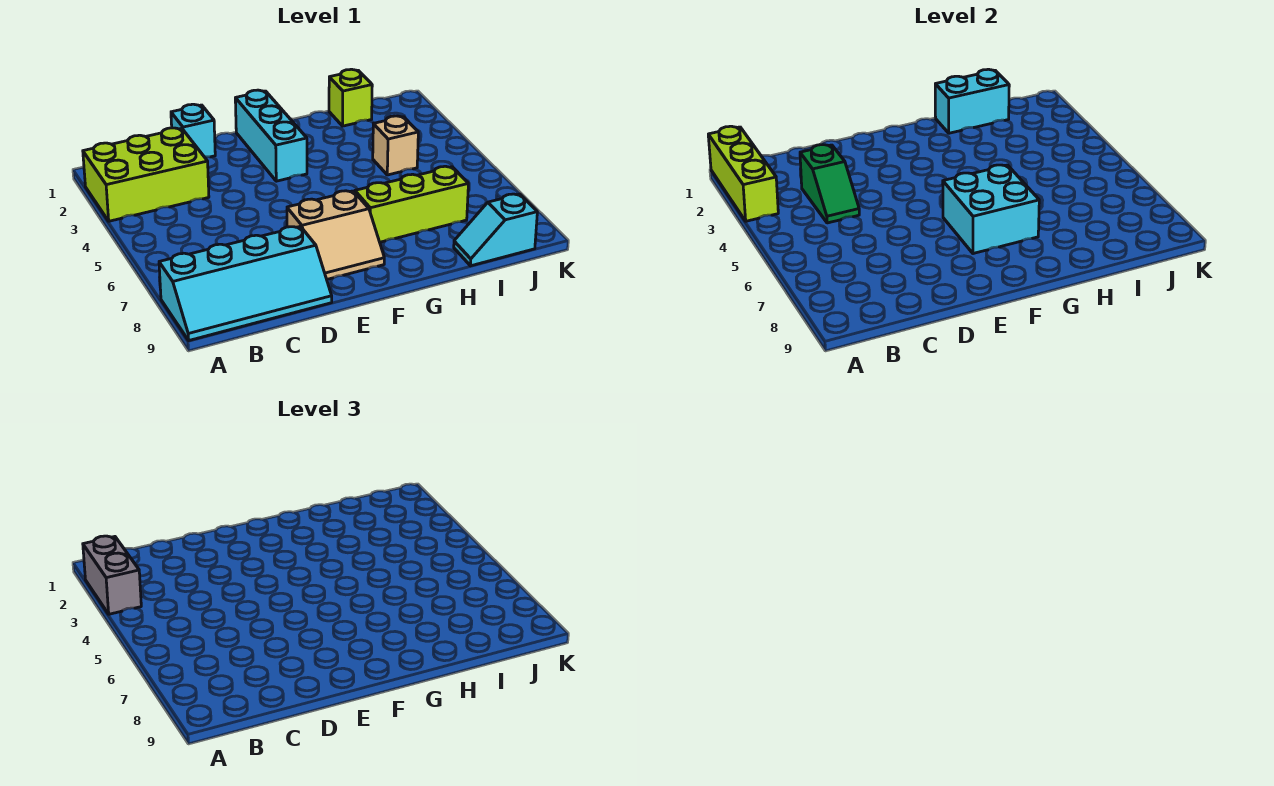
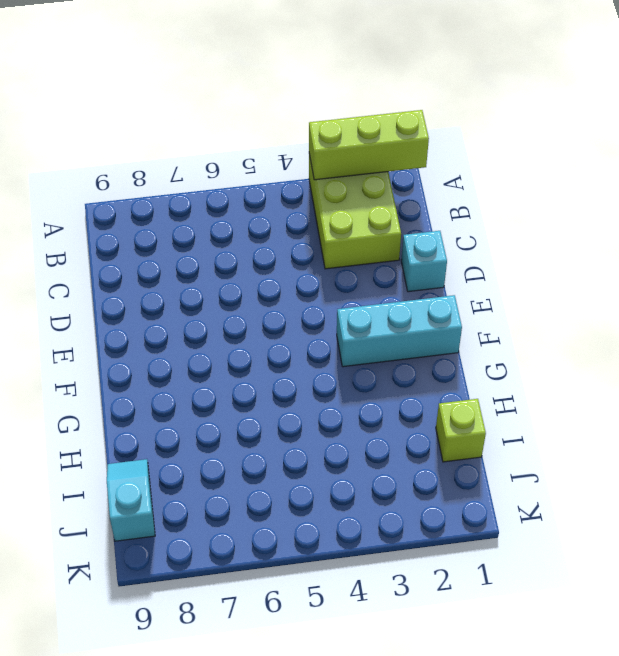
none -> cyan slope A8:D9 level 1 top 8
none -> tan slope E7:F8 level 1 top 7
none -> lime brick G7:I7 level 1

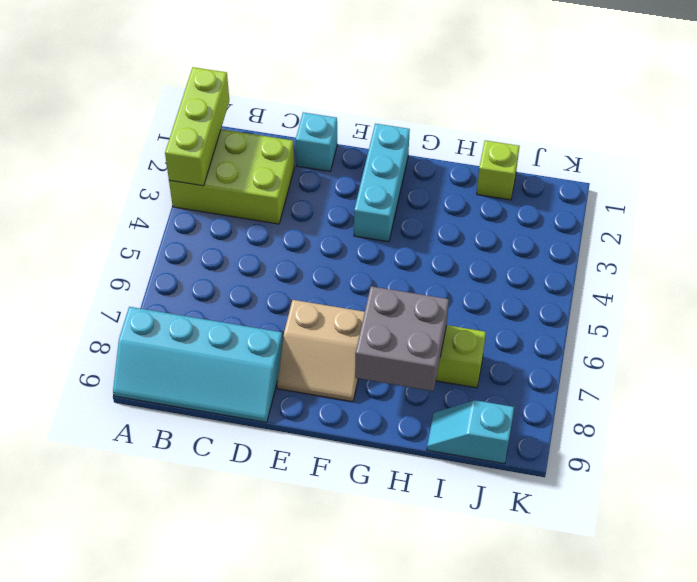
grey brick G7:H8 level 2 -> cyan brick F6:G7 level 2
none -> tan brick I4 level 1
none -> green slope C3:C4 level 2 top 3
none -> cyan brick H1:I1 level 2

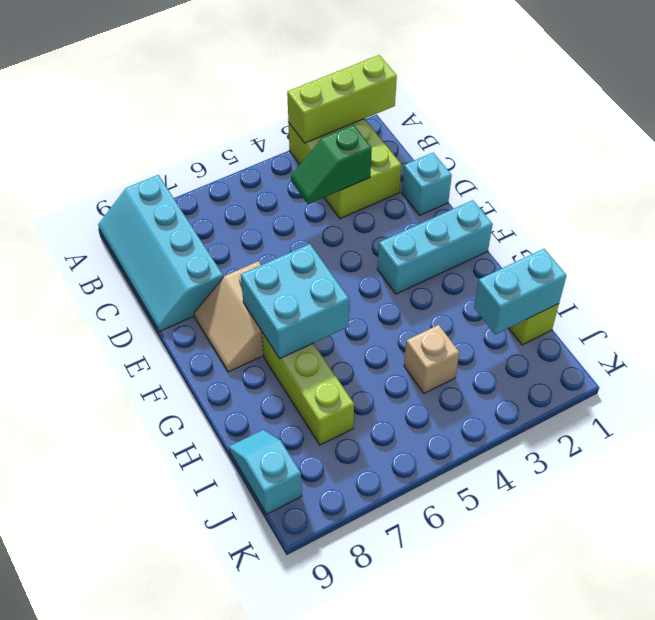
cyan brick I1:I2 level 2 -> cyan brick H1:I1 level 2
none -> grey brick A2:A3 level 3

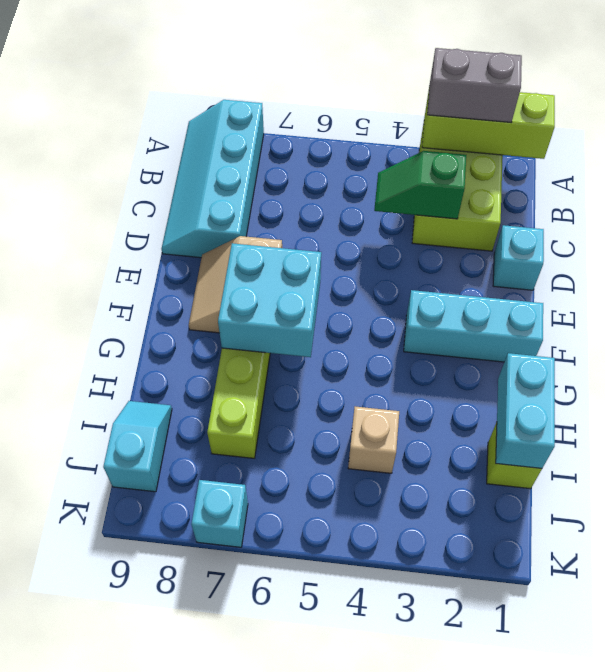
cyan brick K7 level 1 -> none

